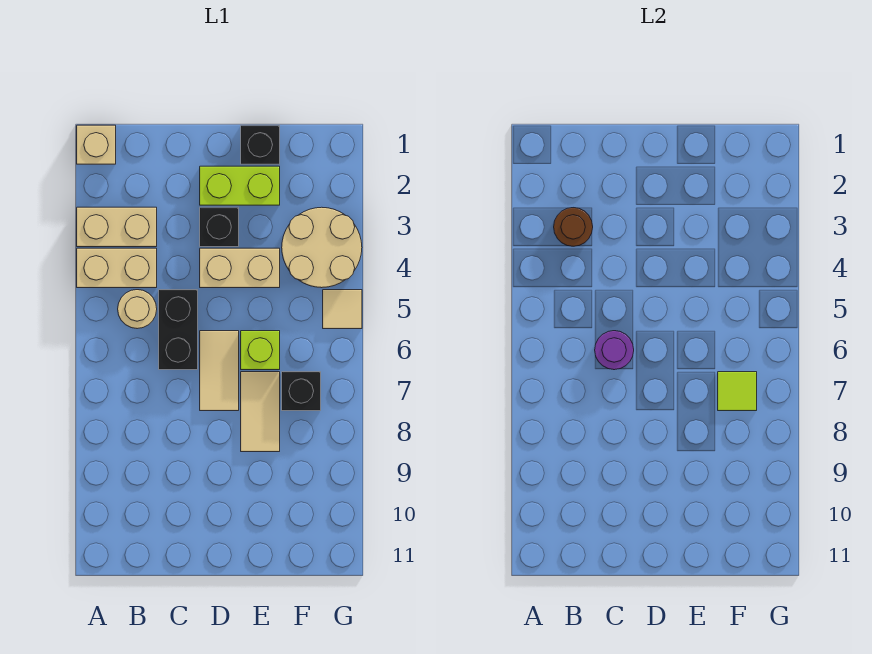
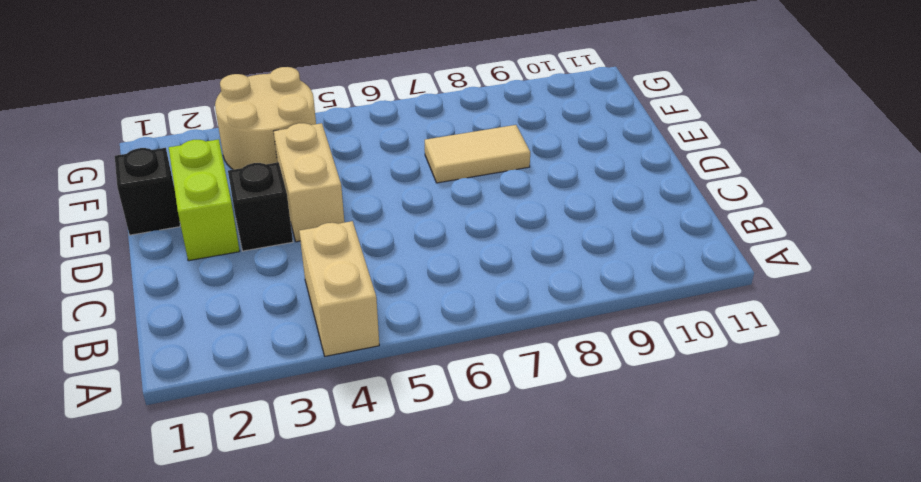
none -> tan brick A1 level 1
none -> tan brick A3:B3 level 1
none -> tan round brick B5 level 1

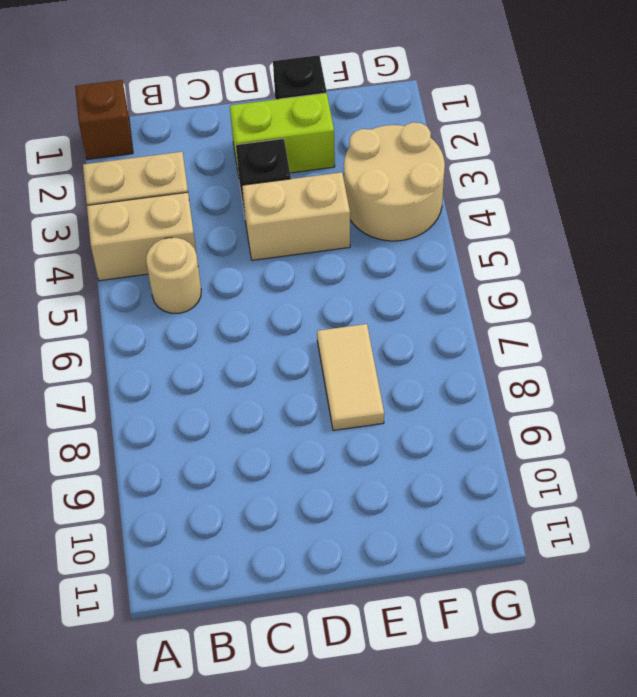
brown brick A1 level 1 -> tan brick A1 level 1
none -> black brick C5:C6 level 1
none -> tan tile D6:D7 level 1
none -> lime brick E6 level 1

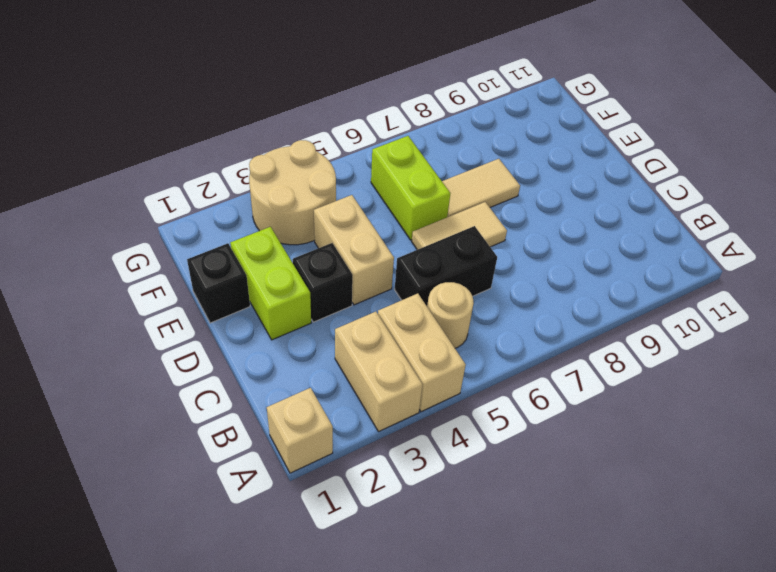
lime brick E6:F6 level 1 -> lime brick E6 level 1
none -> black brick F7 level 1
none -> tan tile G5 level 1
none -> brown round brick B3 level 2

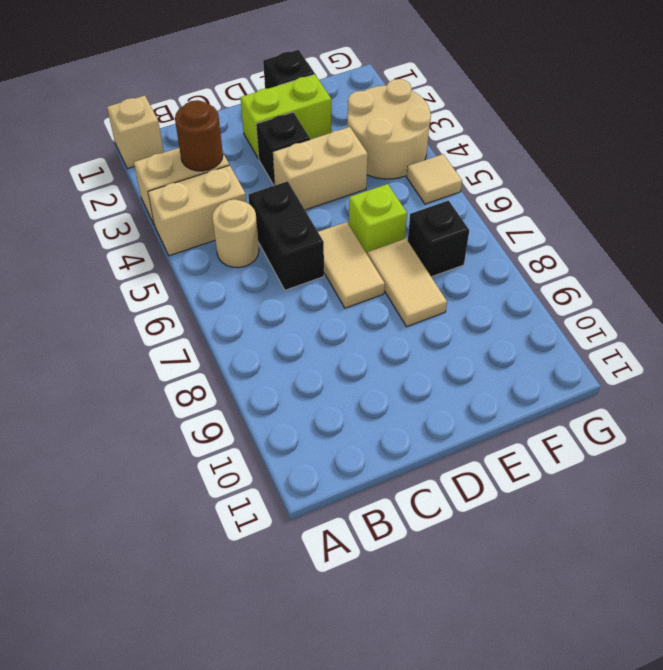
none -> purple round brick C6 level 2
none -> lime tile F7 level 2

